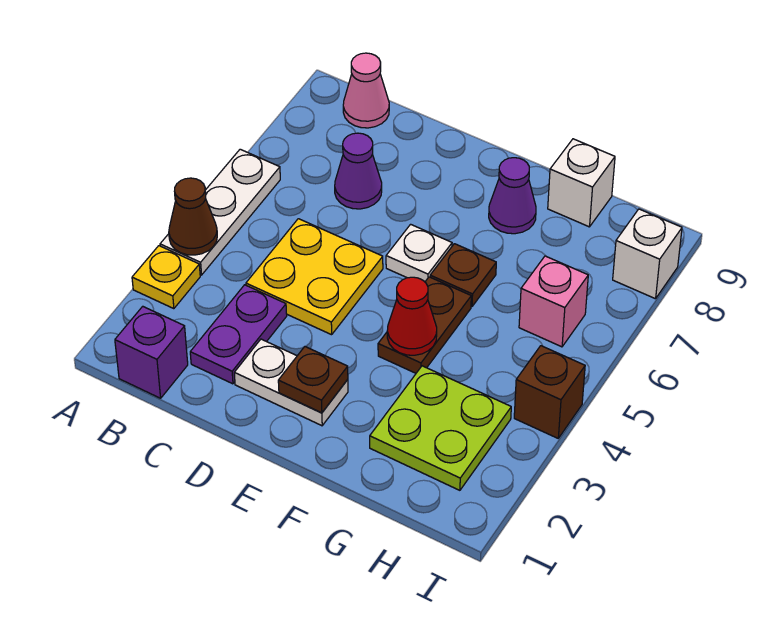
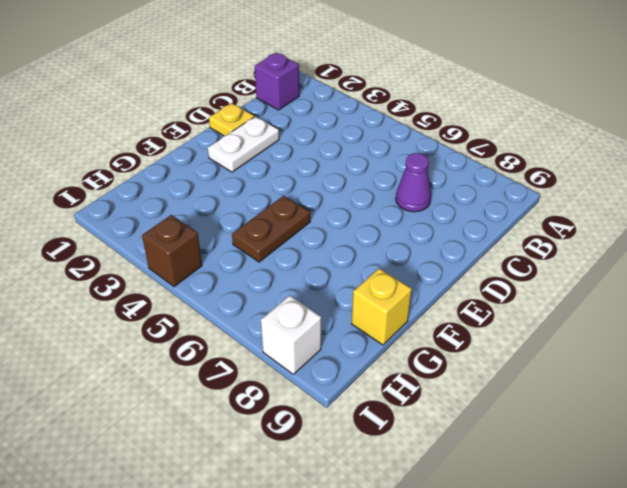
yellow plate D1 level 1 -> yellow plate A3 level 1
brown plate F5:G5 level 1 -> brown plate F4:F5 level 1
yellow brick G9 level 1 -> white brick G9 level 1
none -> white plate A4:A6 level 1
none -> pink cone B9 level 1
none -> purple plate C2:C3 level 1

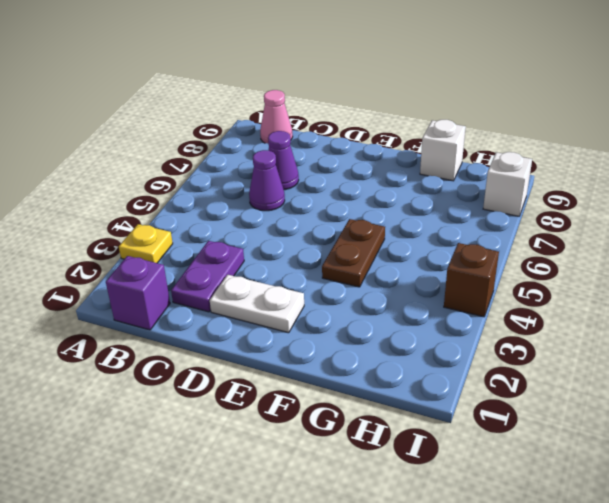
purple cone C6 level 1 -> purple cone F8 level 1
none -> white plate A4:A6 level 1
none -> yellow plate C4:D5 level 1
none -> white plate E6 level 1

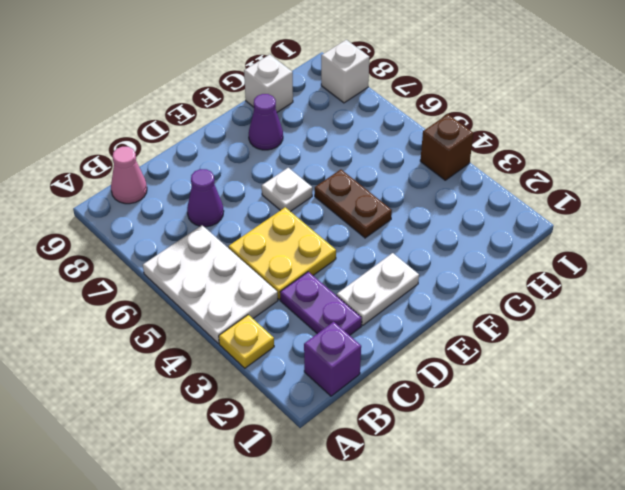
white plate A4:B6 level 1 -> white plate A4:A6 level 1
none -> brown plate F6 level 1
none -> lime plate G2:H3 level 1
none -> pink brick H6 level 1

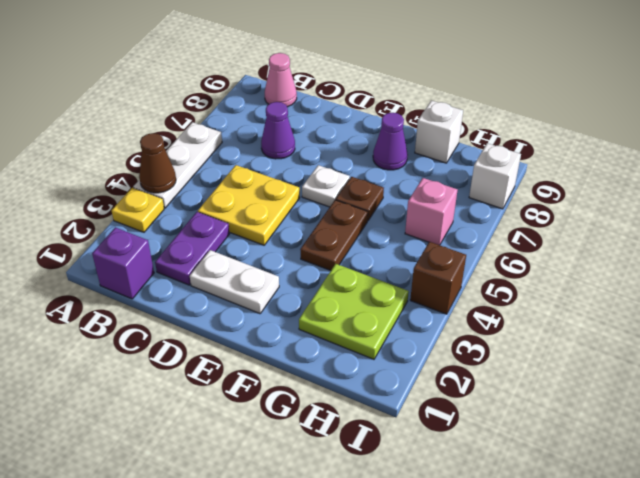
none -> brown plate E2 level 2
none -> red cone F4 level 2

